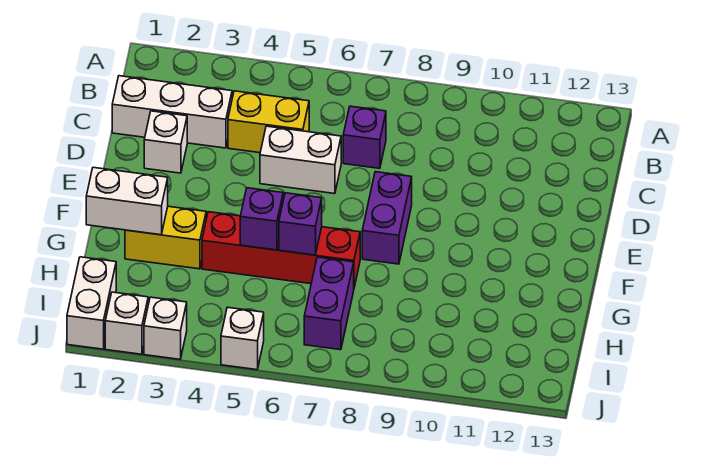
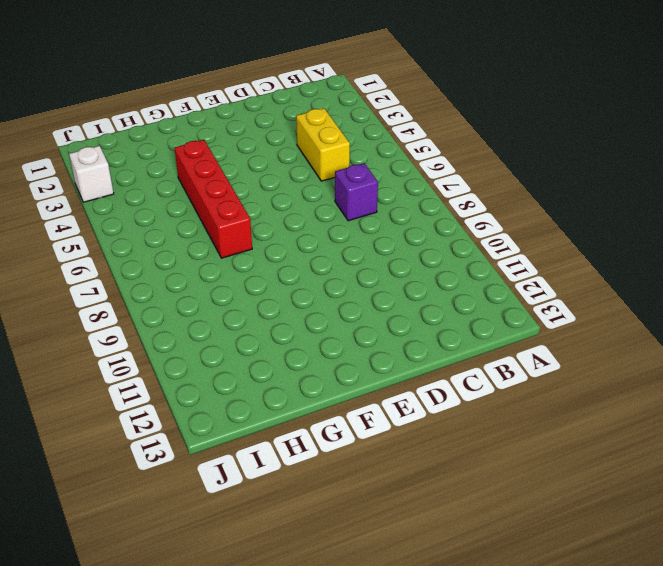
none -> white brick C1:C3 level 1
none -> white brick D2 level 1
none -> white brick D5:D6 level 1

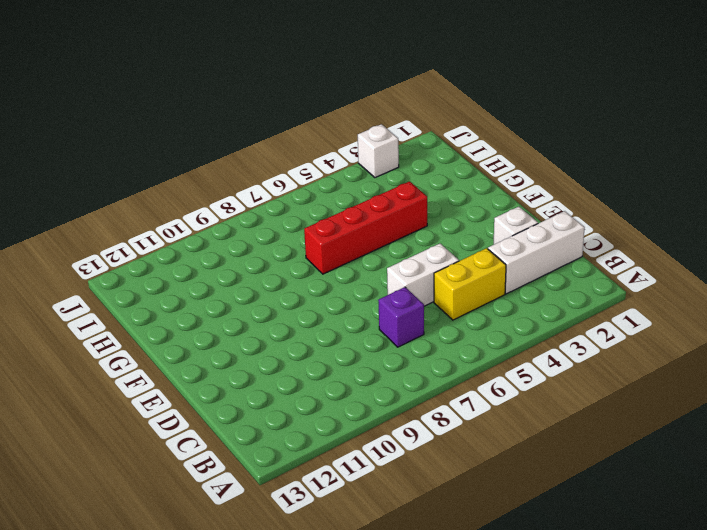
none -> purple brick E8:F8 level 1
none -> yellow brick G2:G3 level 1
none -> purple brick H7:I7 level 1

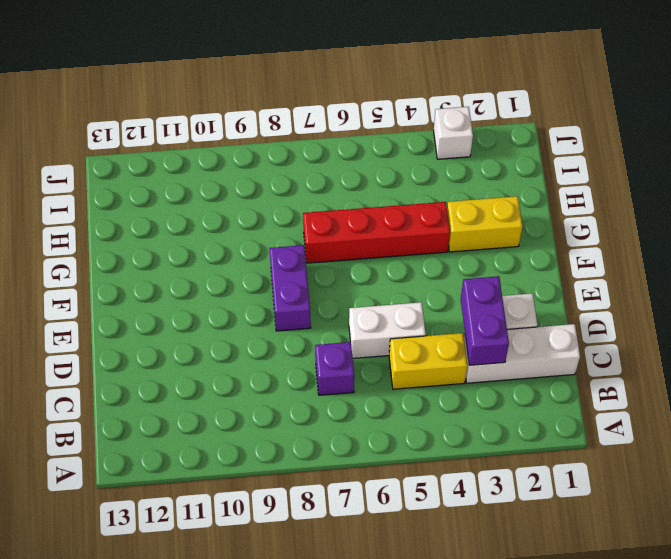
purple brick C3:D3 level 2 -> purple brick H7:I7 level 1
none -> white brick I1:J1 level 1
none -> white brick J2 level 1
none -> white brick J5 level 1

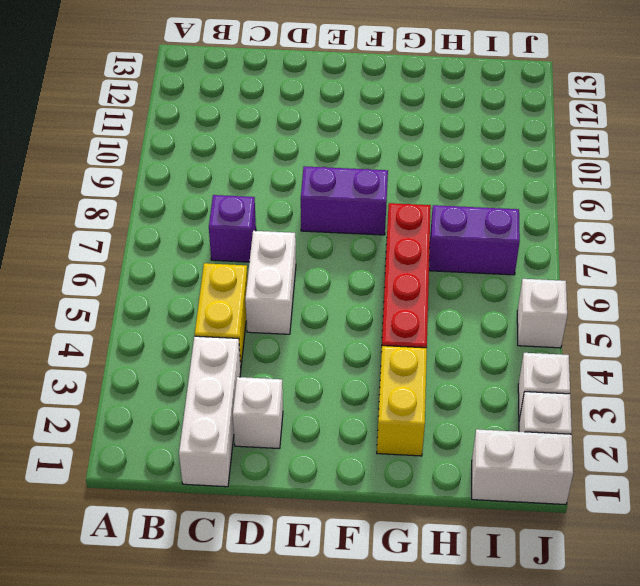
none -> white brick G1:G2 level 2
none -> purple brick G5 level 2
none -> purple brick G6 level 2

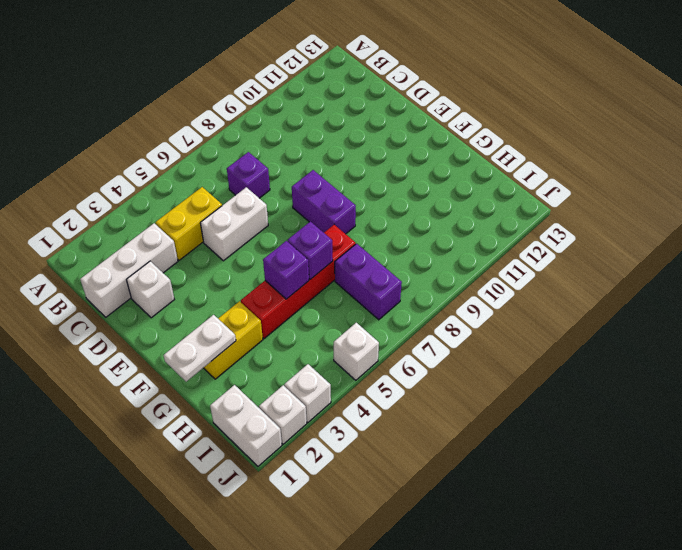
white plate G1:G2 level 2 -> white brick G1:G2 level 2

